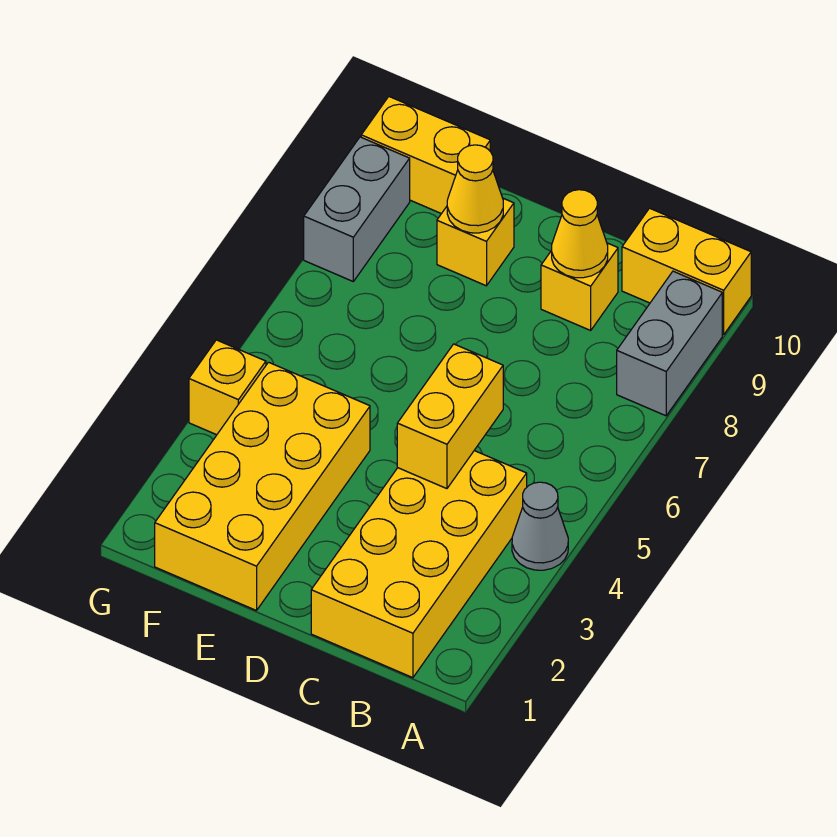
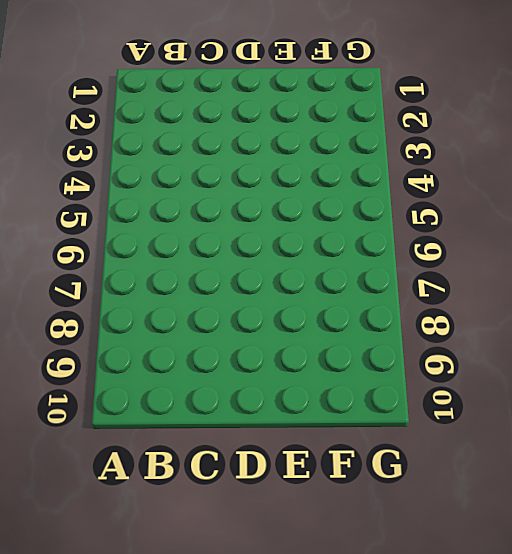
none -> grey cone A4 level 1
none -> grey brick A8:A9 level 1
none -> yellow brick A10:B10 level 1

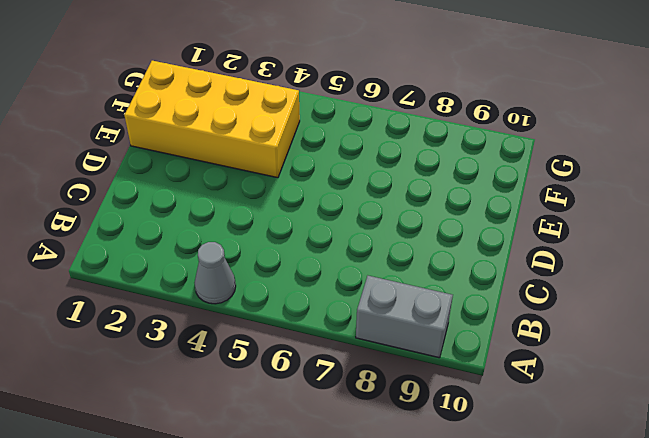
none -> yellow brick A10:B10 level 1
none -> yellow brick B1:C4 level 1
none -> yellow brick C9 level 1

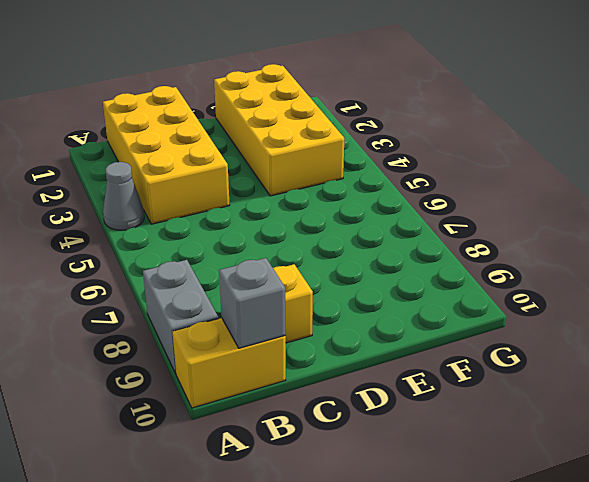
grey brick B10 level 2 -> none
none -> yellow brick E9 level 1
none -> yellow brick F10:G10 level 1
none -> yellow brick G4 level 1

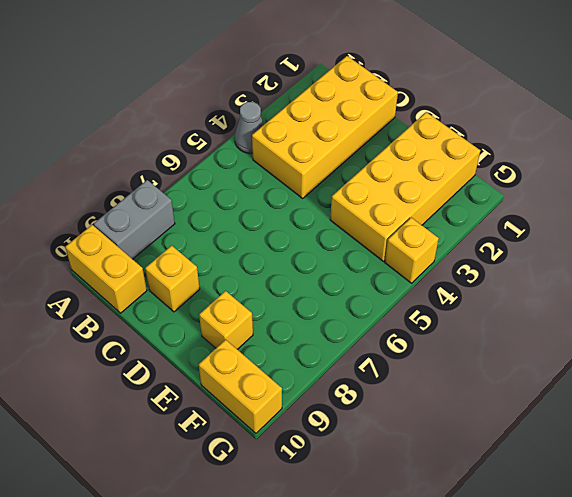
none -> grey brick G8:G9 level 1
none -> yellow brick C4:C5 level 2
none -> yellow cone C9 level 2

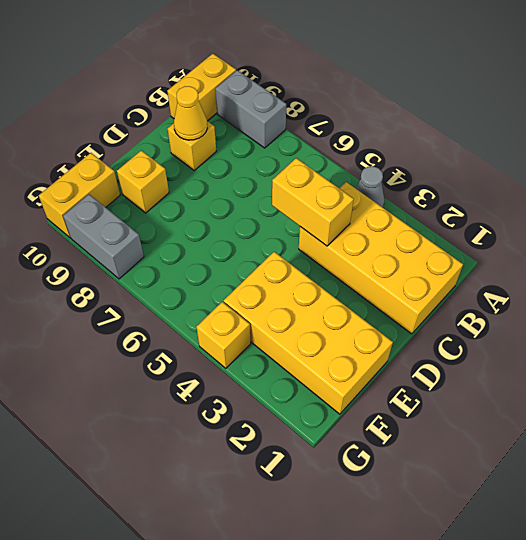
none -> yellow cone E9 level 2

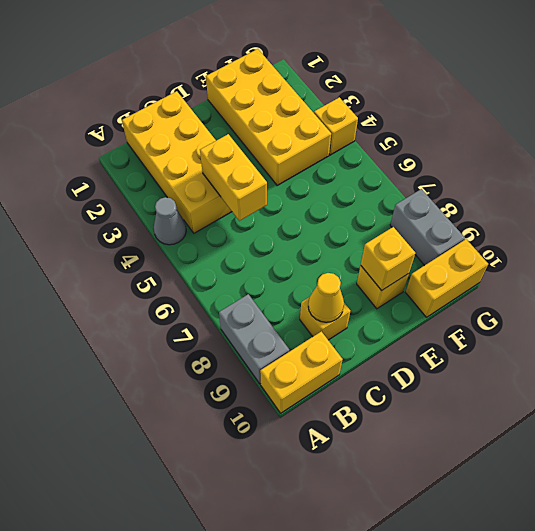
yellow brick E9 level 2 -> yellow cone E9 level 2

